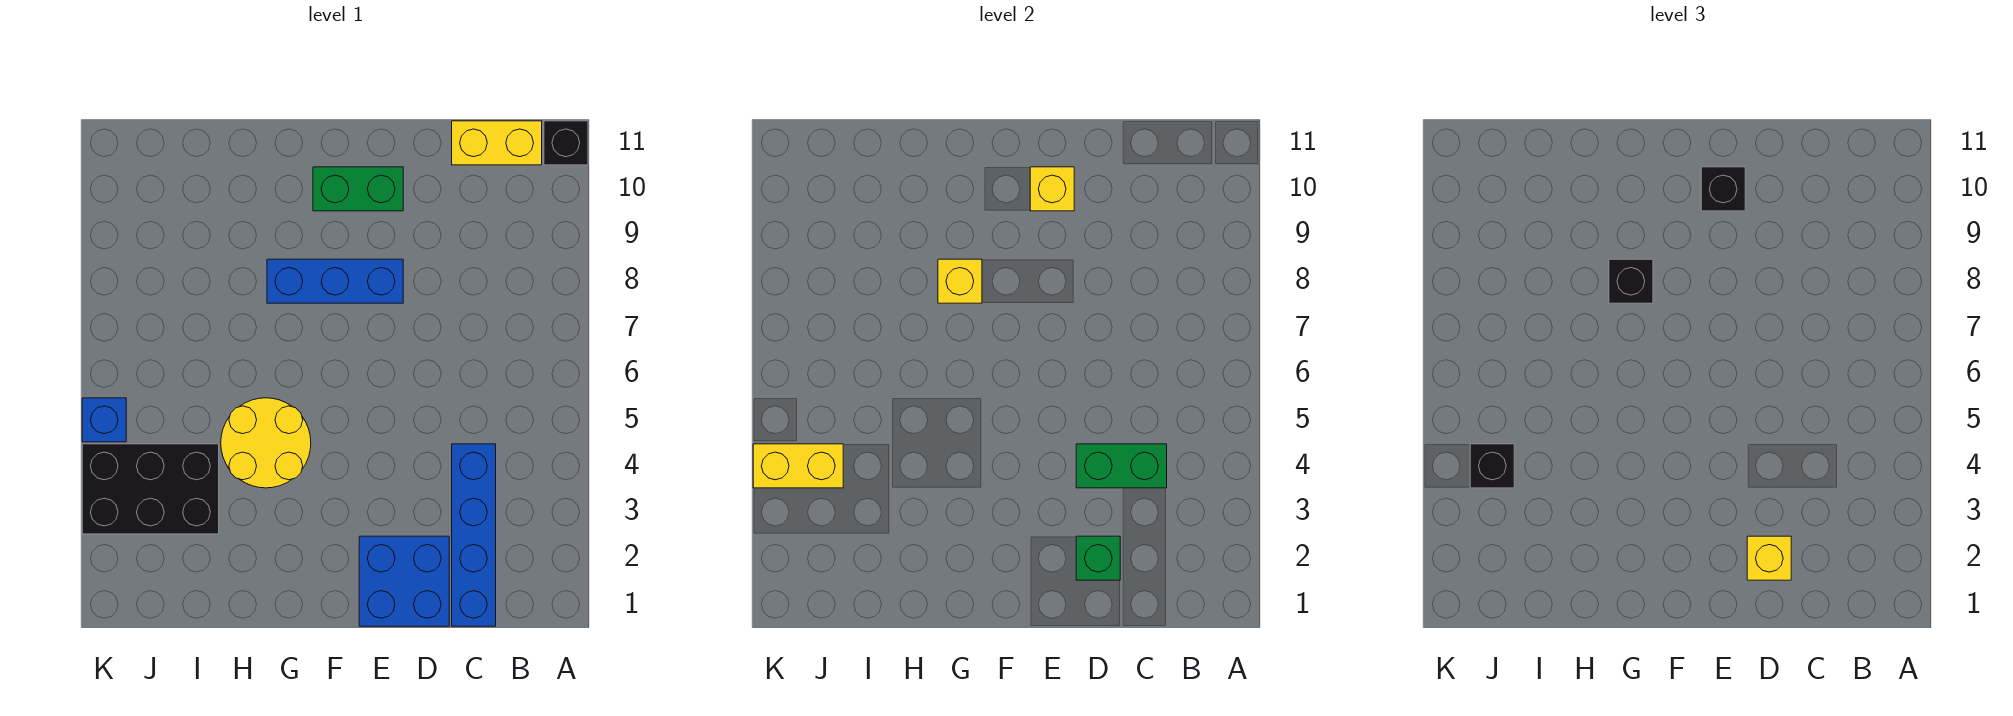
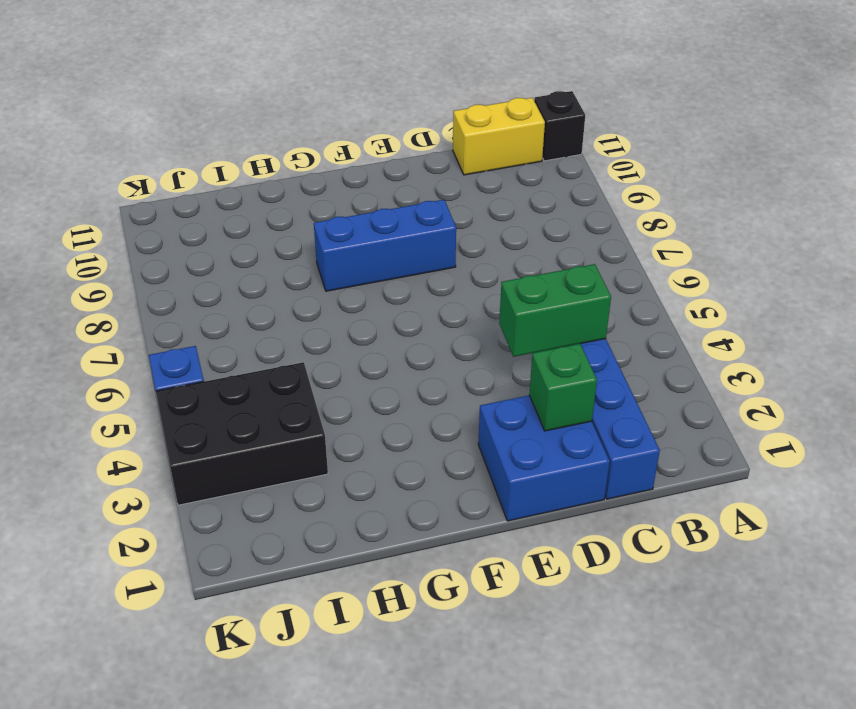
none -> green brick E10:F10 level 1
none -> yellow round brick G4:H5 level 1
none -> yellow brick E10 level 2

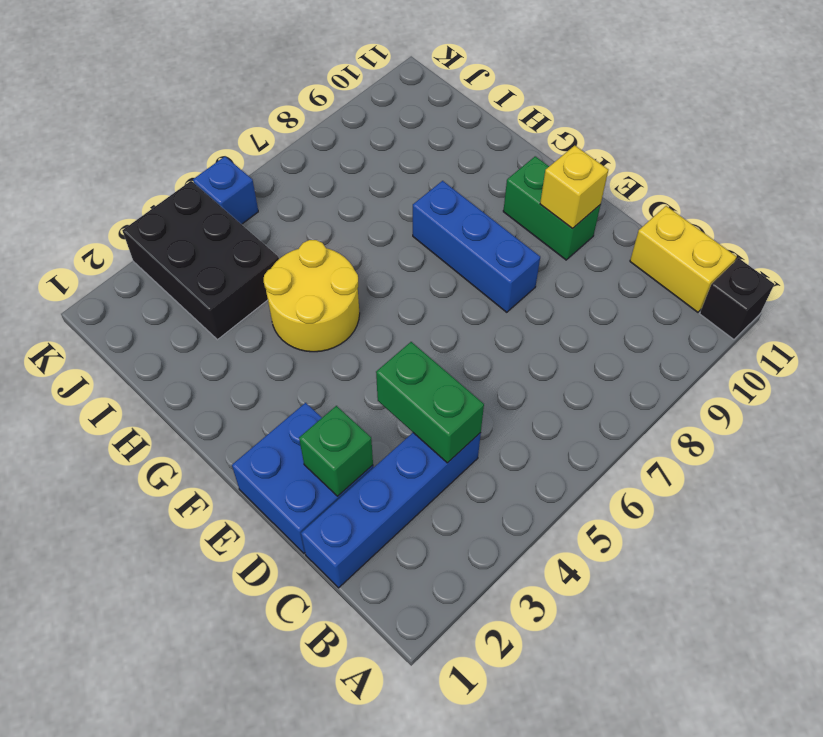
none -> yellow brick G8 level 2
none -> yellow brick J4:K4 level 2
none -> yellow brick D2 level 3

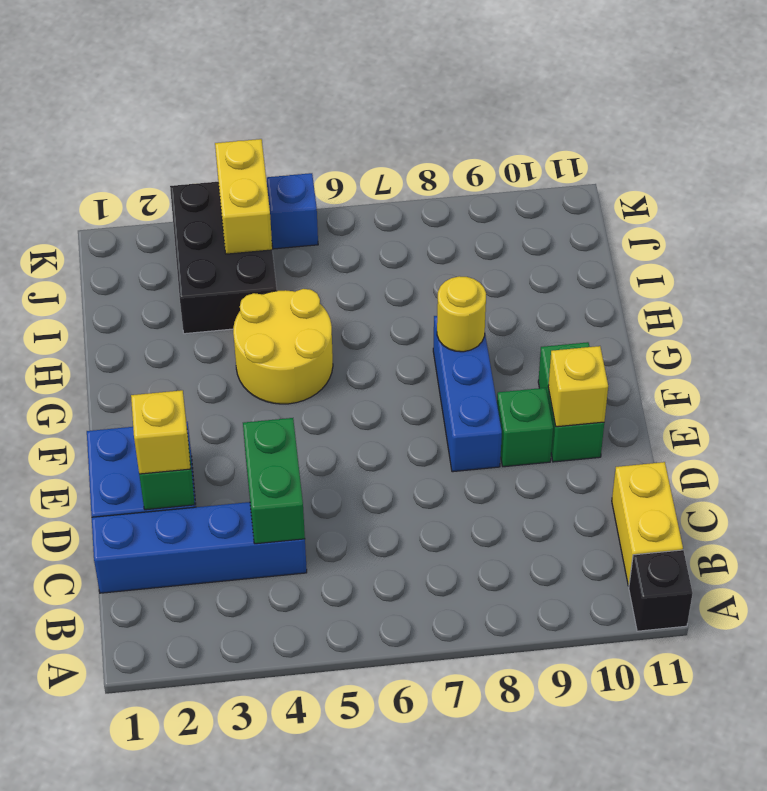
green brick E9 level 1 -> none
yellow round brick G8 level 2 -> yellow brick G8 level 2
none -> black brick E10 level 3
none -> black brick G8 level 3
none -> black brick J4 level 3

